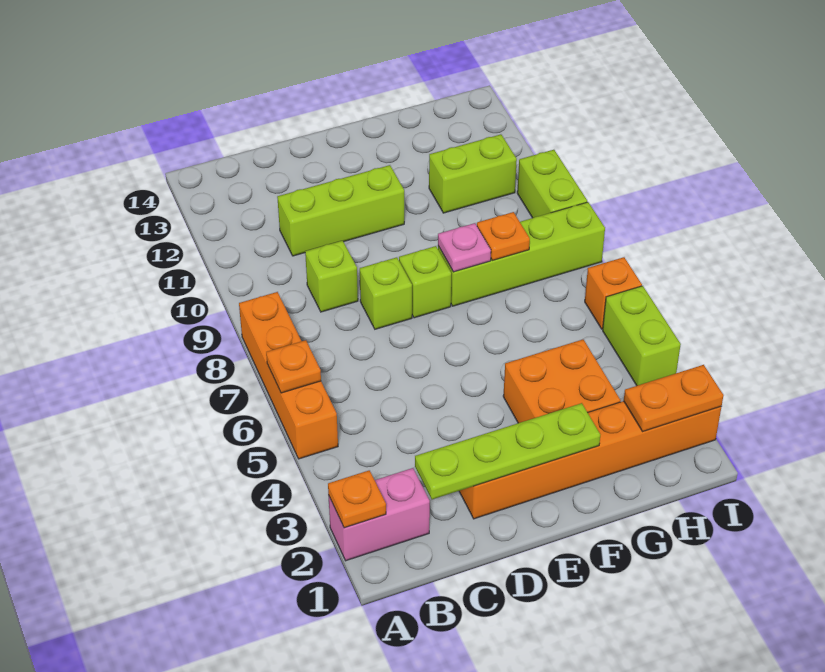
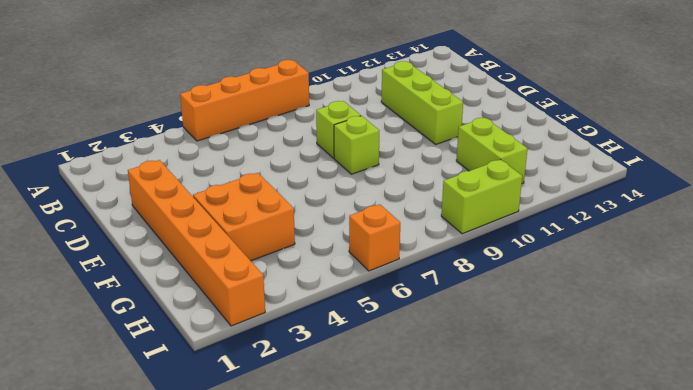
none -> pink brick A2:B2 level 1
none -> lime brick C9 level 1
none -> lime brick F8:I8 level 1

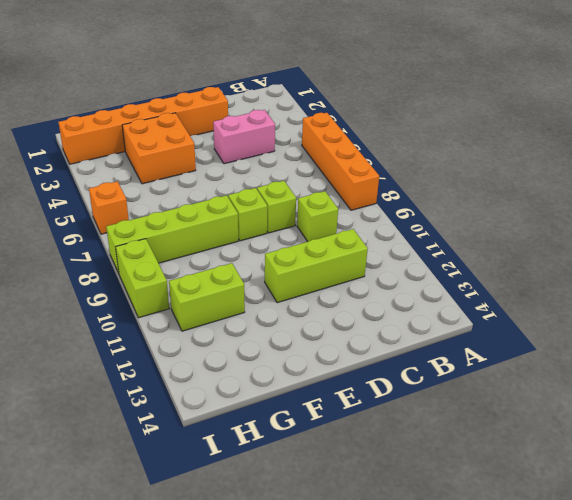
pink brick C4:D4 level 1 -> pink brick A2:B2 level 1
none -> lime brick I4:I5 level 1
none -> orange plate A2 level 2
none -> orange plate A6 level 2

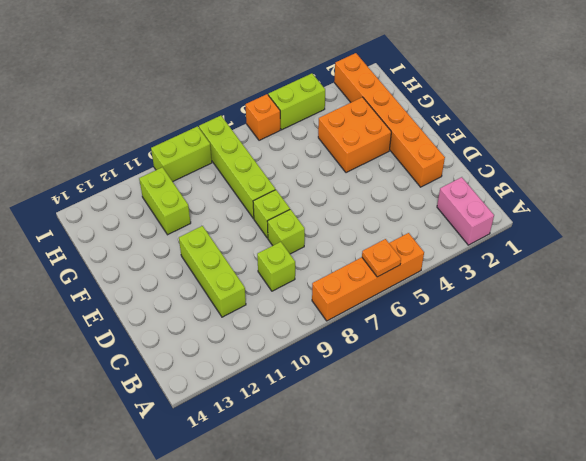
none -> orange plate A2 level 2
none -> lime plate C2:F2 level 2
none -> pink plate F8 level 2

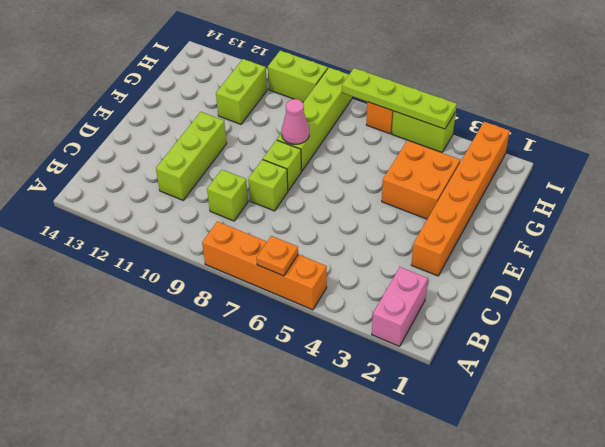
pink cone F8 level 2 -> pink plate F8 level 2
lime plate I4:I7 level 2 -> lime plate C2:F2 level 2
none -> orange plate A2 level 2
none -> orange plate G8 level 2
none -> orange plate H2:I2 level 2

